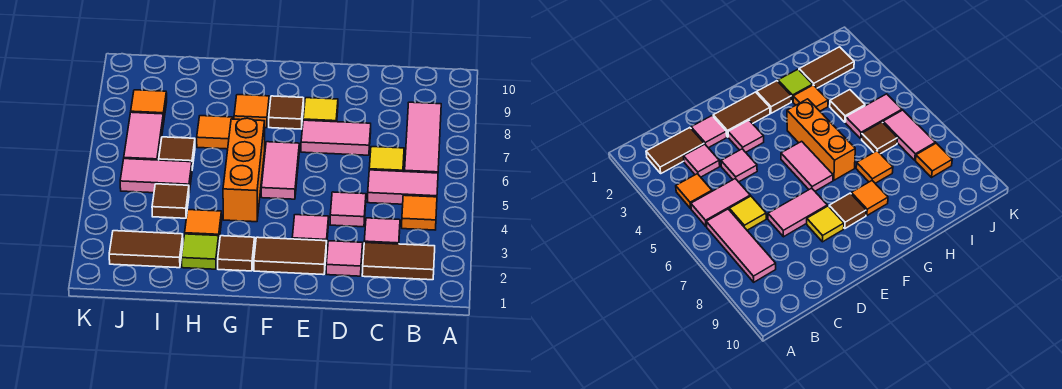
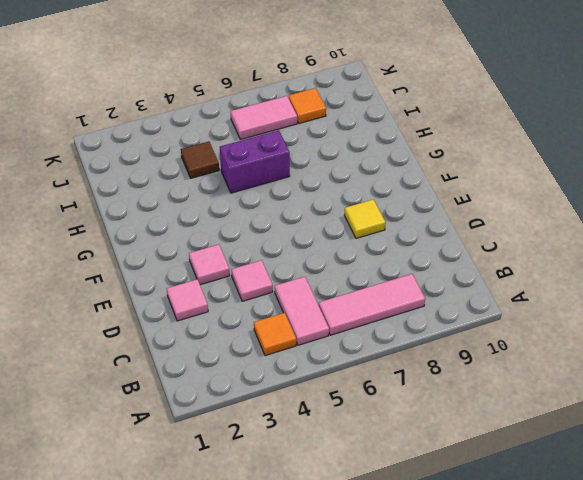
purple brick H5:H6 level 1 -> none
none -> brown tile B2:C2 level 1
none -> pink tile C3 level 1
none -> yellow tile C6 level 1

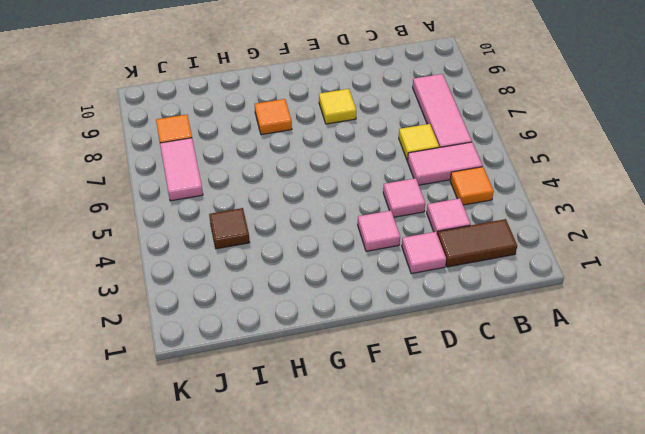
none -> pink tile D7:E7 level 1
none -> brown tile E2:F2 level 1
none -> pink tile F5:F6 level 1

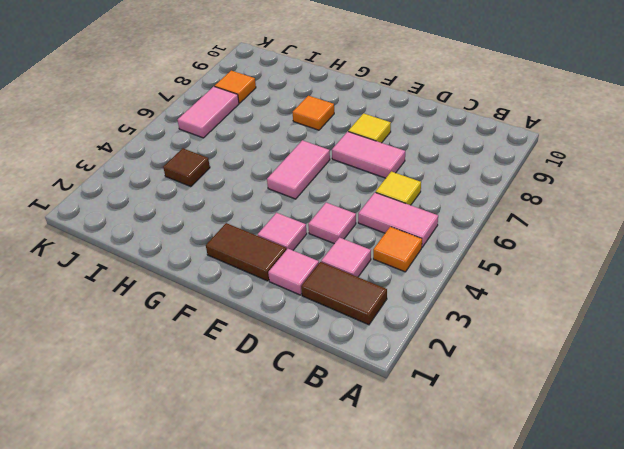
none -> pink tile B6:B8 level 1
none -> brown tile F8 level 1
none -> brown tile G2 level 1

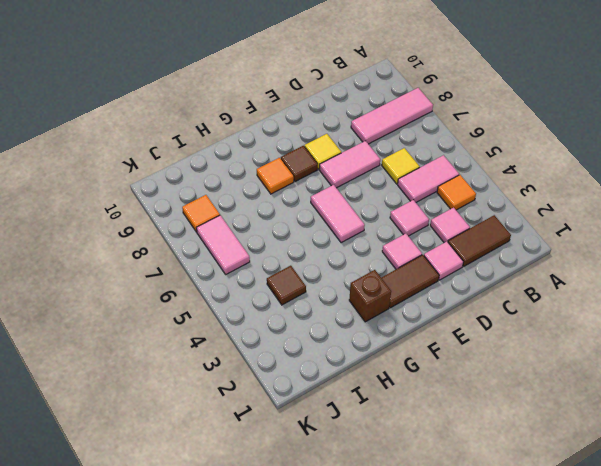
pink tile A8:C8 level 1 -> pink tile B6:B8 level 1
brown brick G2 level 1 -> brown tile G2 level 1
none -> orange brick G4:G6 level 1
none -> lime tile H2 level 1
none -> orange tile H3 level 1

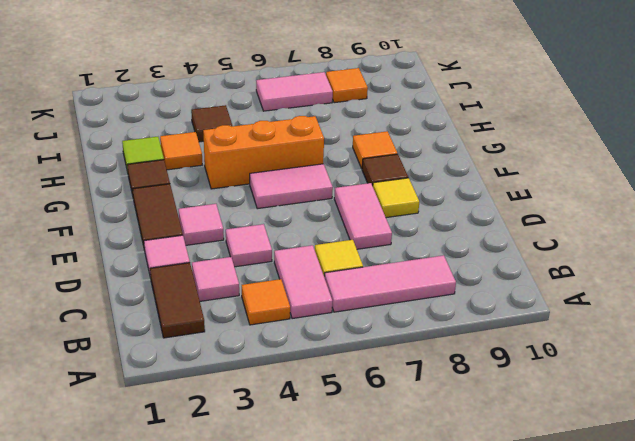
none -> orange tile H7 level 1
none -> brown tile I2:J2 level 1
none -> pink tile I5:J5 level 1

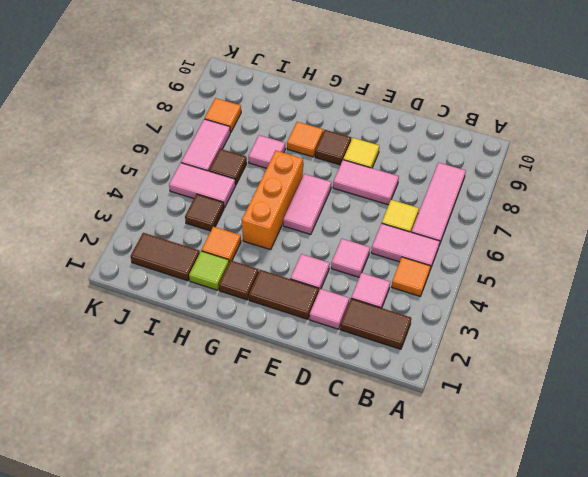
pink tile H7 level 1 -> orange tile H7 level 1

